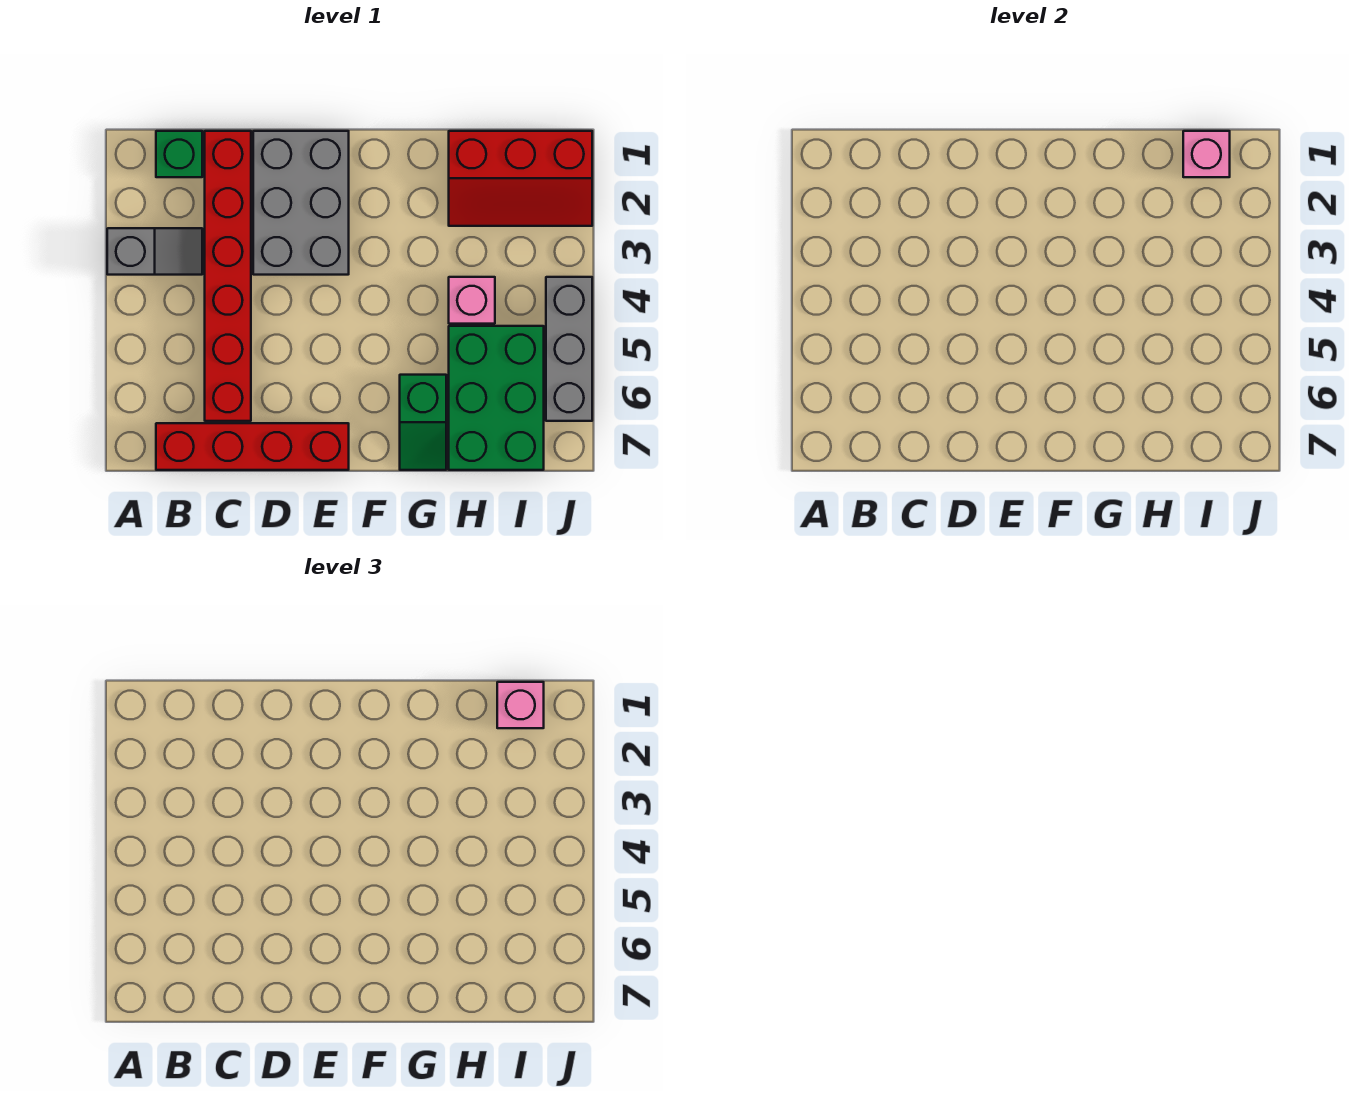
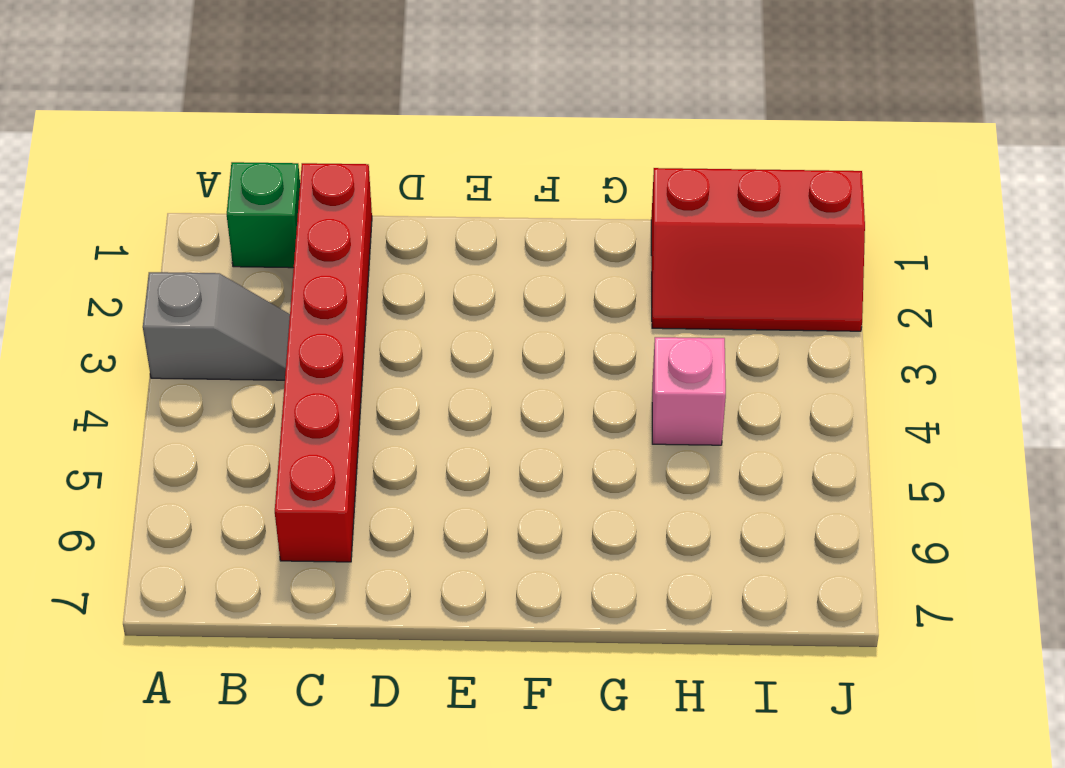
none -> red brick B7:E7 level 1
none -> grey brick D1:E3 level 1
none -> green slope G6:G7 level 1 top 6

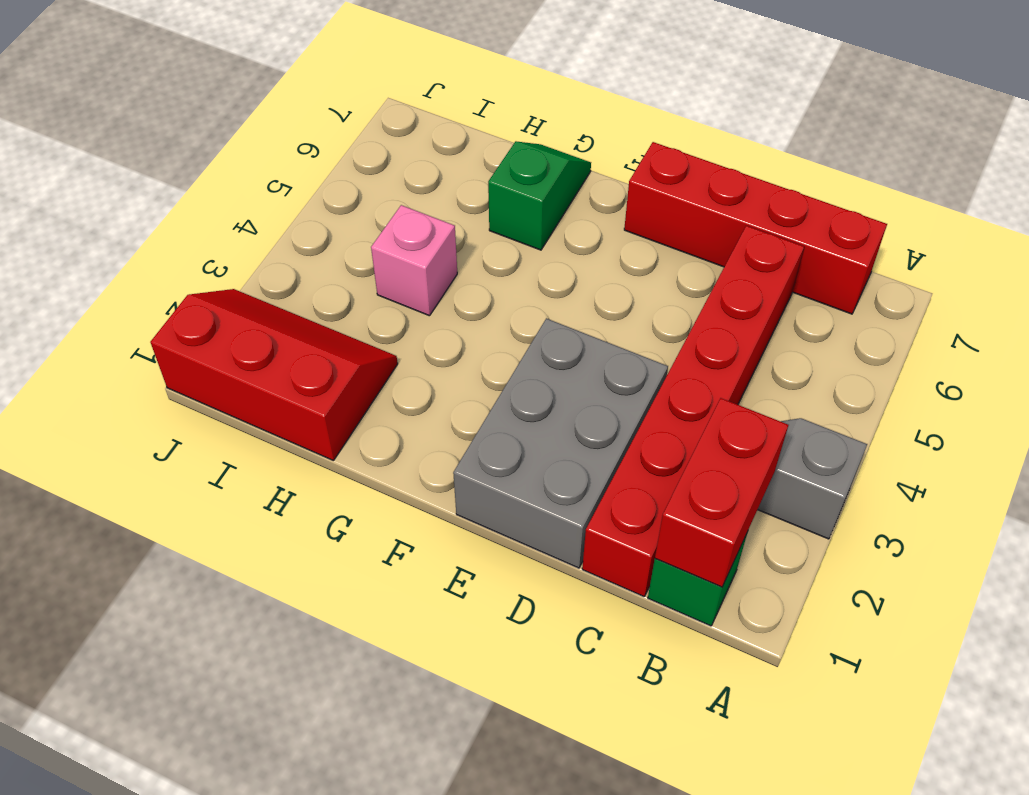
red brick B1:B2 level 2 -> none
none -> green brick H5:I7 level 1
none -> grey brick J4:J6 level 1
none -> pink brick I1 level 2

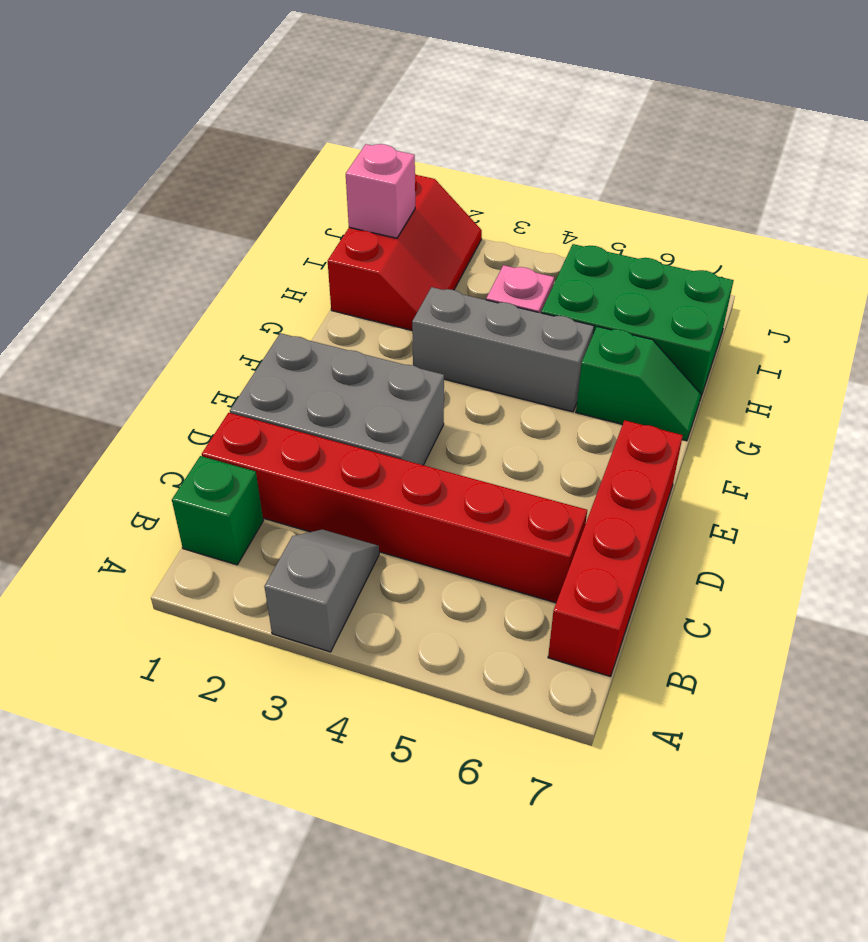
grey brick G3:G5 level 1 -> grey brick J4:J6 level 1
none -> pink brick I1 level 3

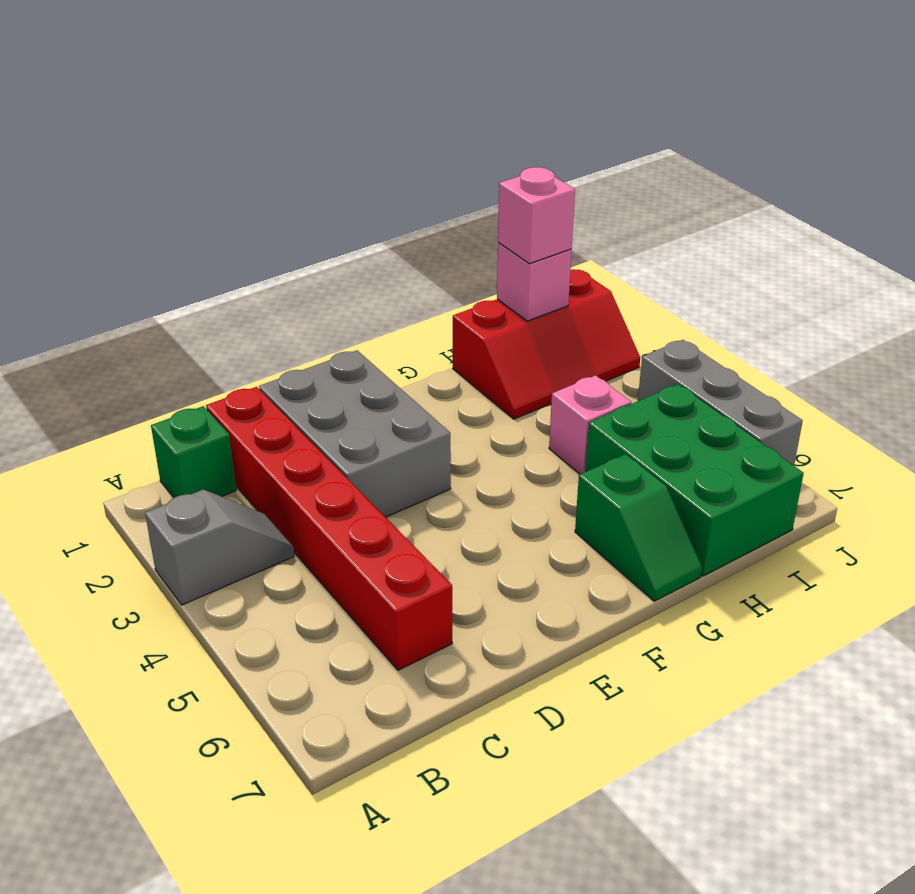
none -> red brick B7:E7 level 1

